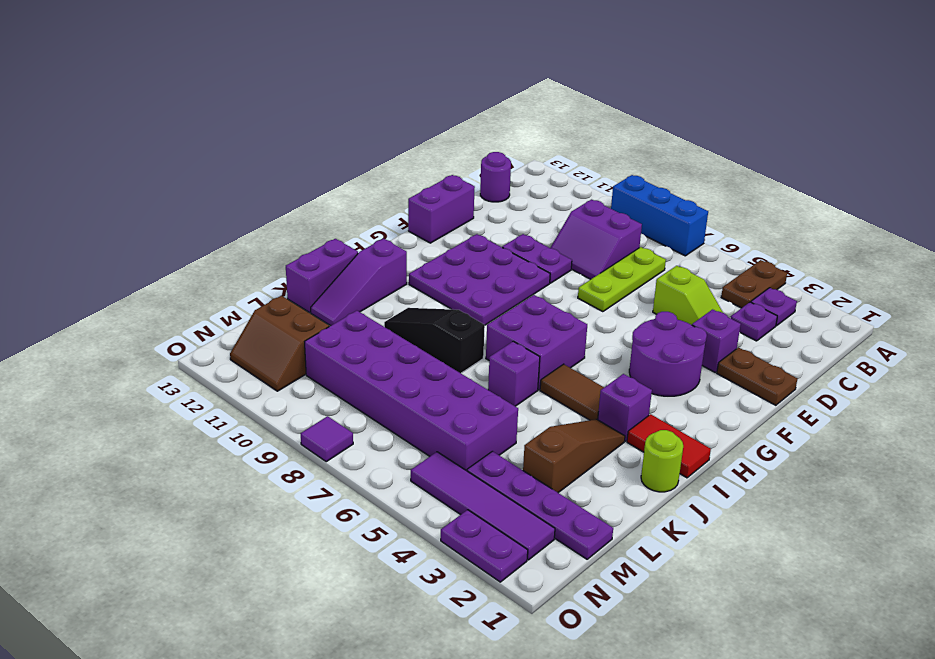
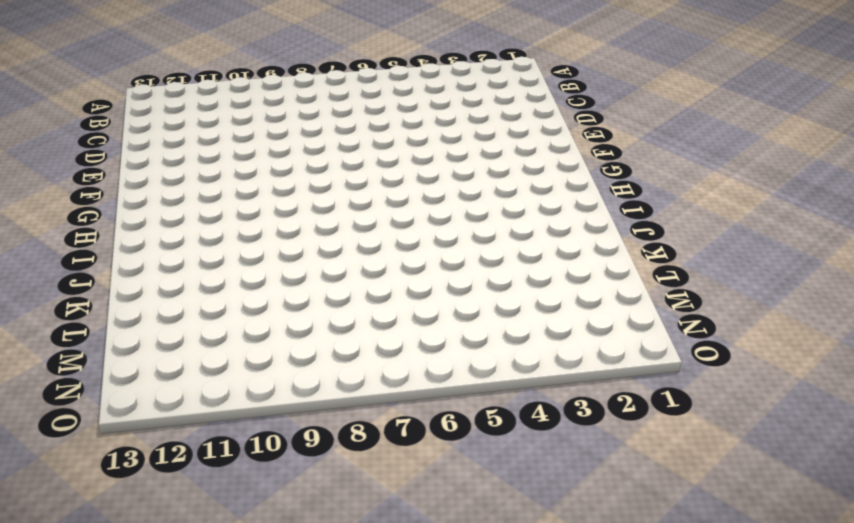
none -> brown plate A4:B4 level 1
none -> blue brick A7:A9 level 1
none -> purple plate B3 level 1
none -> purple plate C3 level 1

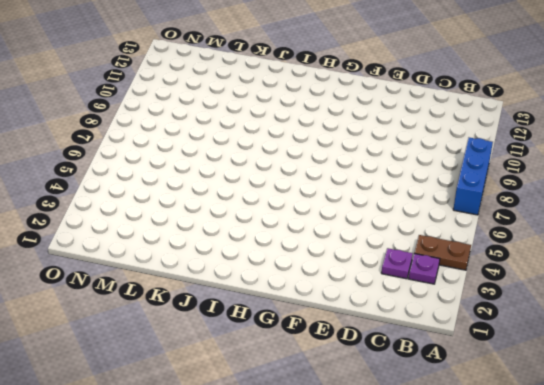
none -> lime plate C7:E7 level 1
none -> purple slope C8:D9 level 1 top C
none -> purple round brick C13 level 1
none -> lime slope D4:D5 level 1 top 5

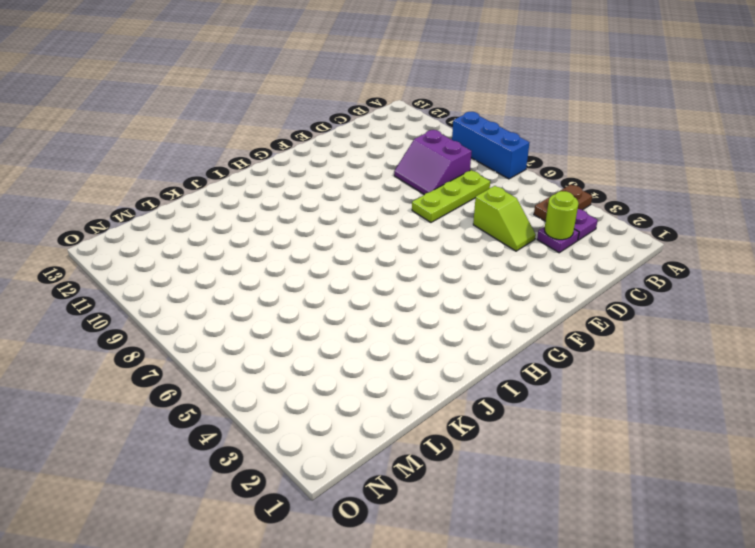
lime round brick C3 level 2 -> lime round brick J1 level 1
none -> purple round brick C13 level 1
none -> brown plate E1:E2 level 1
none -> purple brick E3 level 1
none -> purple plate E9:E10 level 1

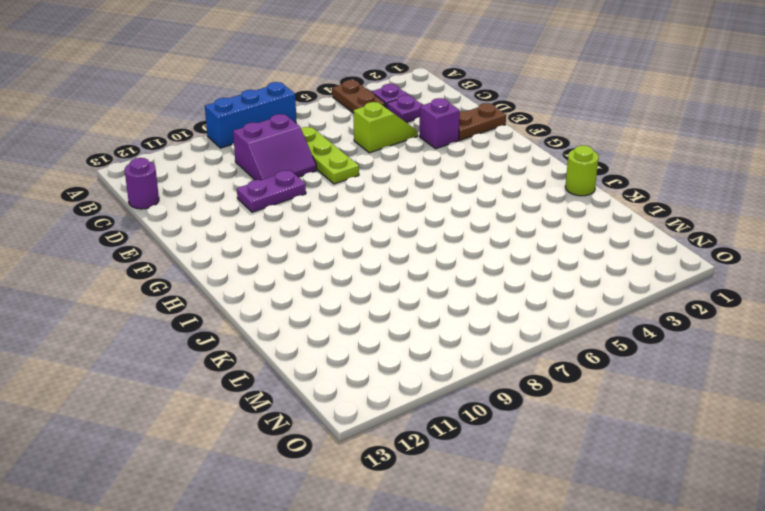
none -> purple brick E13:F13 level 1
none -> purple round brick F3:G4 level 1
none -> purple plate F9:H11 level 1
none -> purple brick H6:I7 level 1

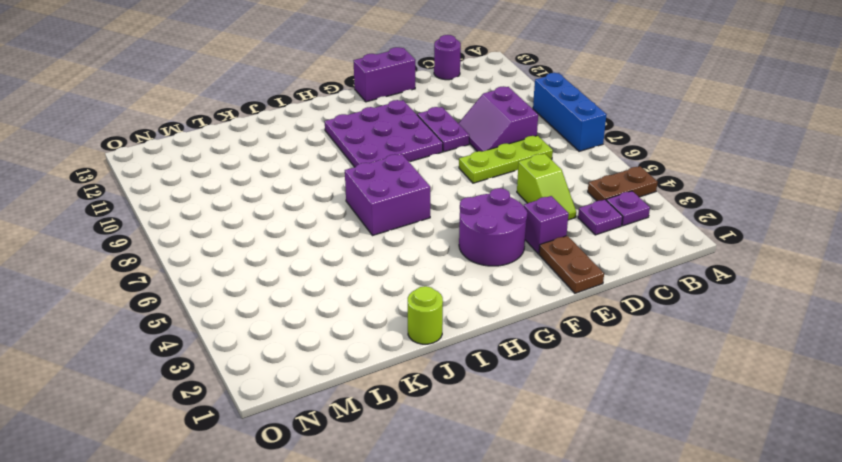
none -> red tile I1:I2 level 1
none -> purple brick I3 level 1
none -> brown tile I4:I5 level 1
none -> purple slope I12:K12 level 1 top I

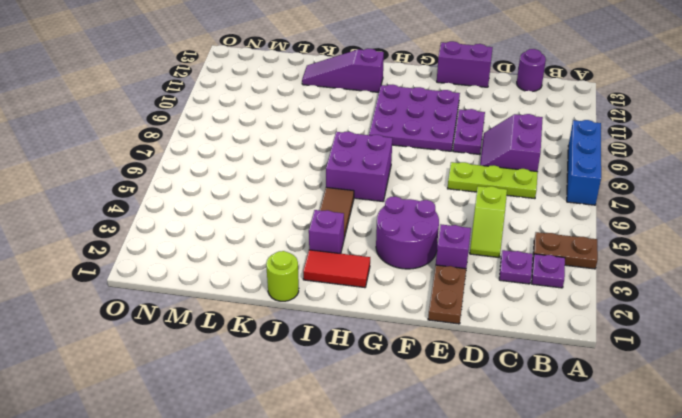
red tile H2:I2 level 1 -> red tile I1:I2 level 1
none -> brown slope J3:L3 level 1 top L
none -> purple brick J6 level 1
none -> black slope J8:J10 level 1 top 8
none -> purple brick J13:K13 level 1

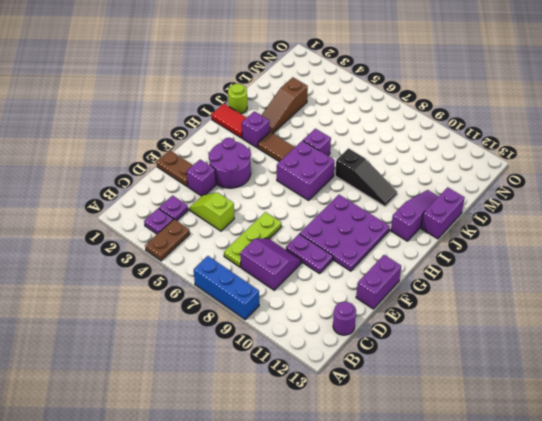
none -> purple brick L5:M10 level 1
none -> purple plate M1:M4 level 1
none -> brown slope M11:N12 level 1 top M
none -> purple tile N2:N5 level 1

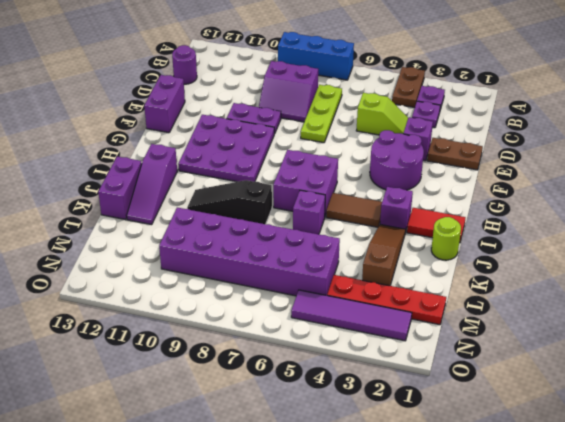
red plate M1:M4 level 1 -> purple plate M1:M4 level 1
none -> brown slope M11:N12 level 1 top M
none -> purple plate O2:O3 level 1
none -> purple tile O8 level 1

